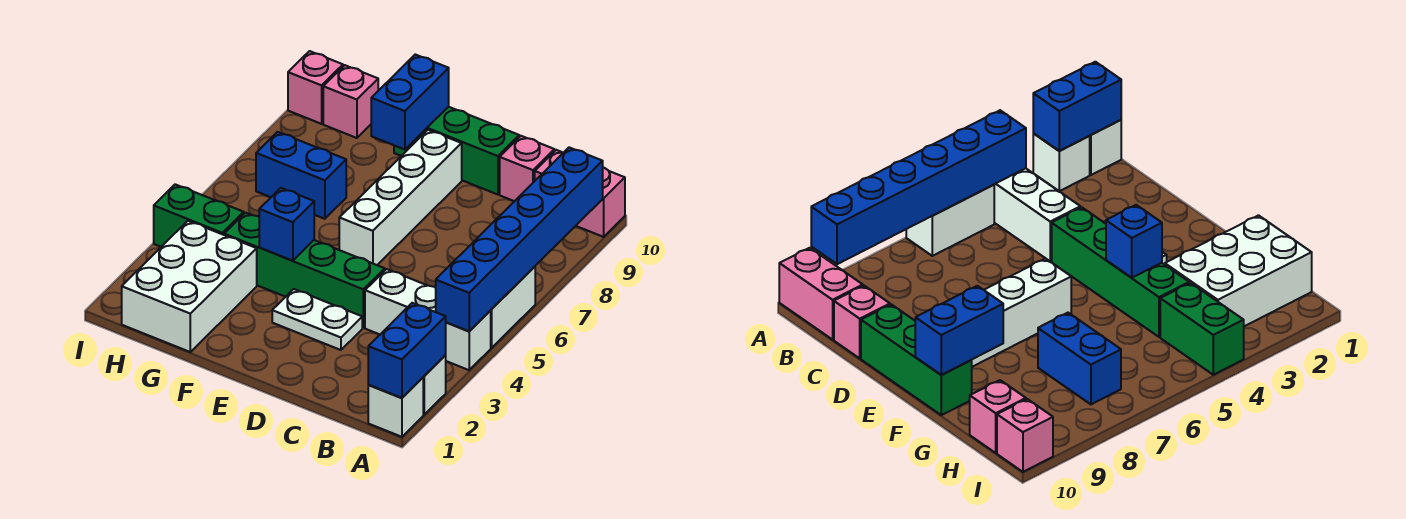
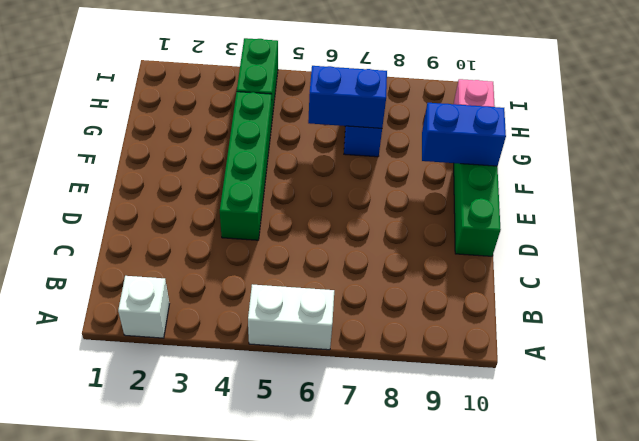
blue brick G6:G7 level 2 -> blue brick A1:A2 level 2
none -> white brick A1 level 1
none -> white brick A4:C4 level 1
none -> pink brick A10:B10 level 1

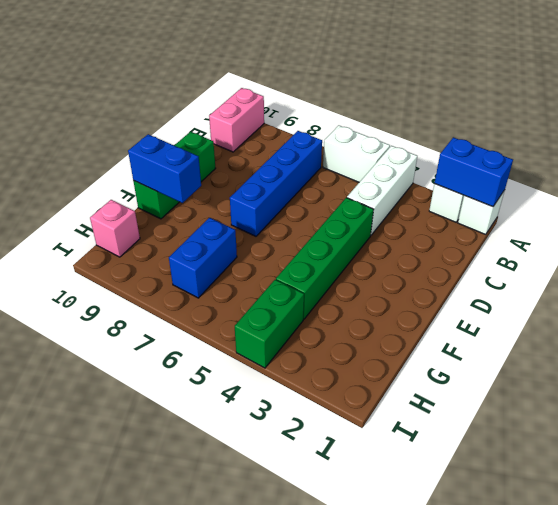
blue brick B7:E7 level 1 -> white brick E6:E9 level 1
none -> pink brick C10 level 1
none -> white plate D3:E3 level 1
none -> white brick G1:H3 level 1

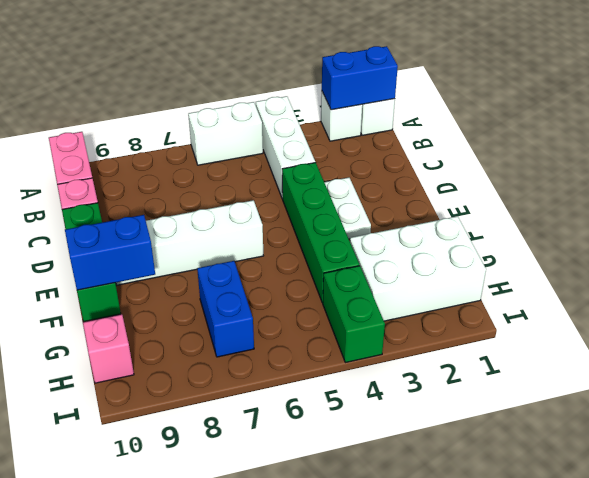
none -> pink brick I10 level 1
none -> blue brick A4:A9 level 2
none -> blue brick F4 level 2

